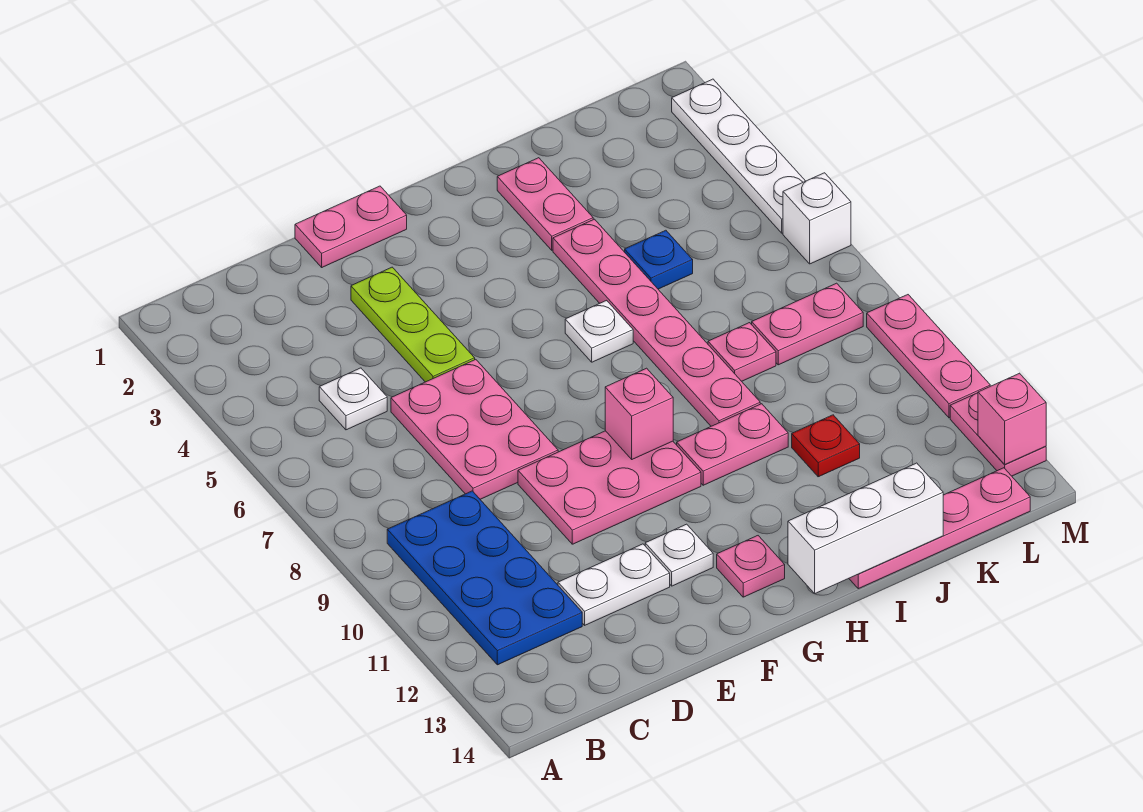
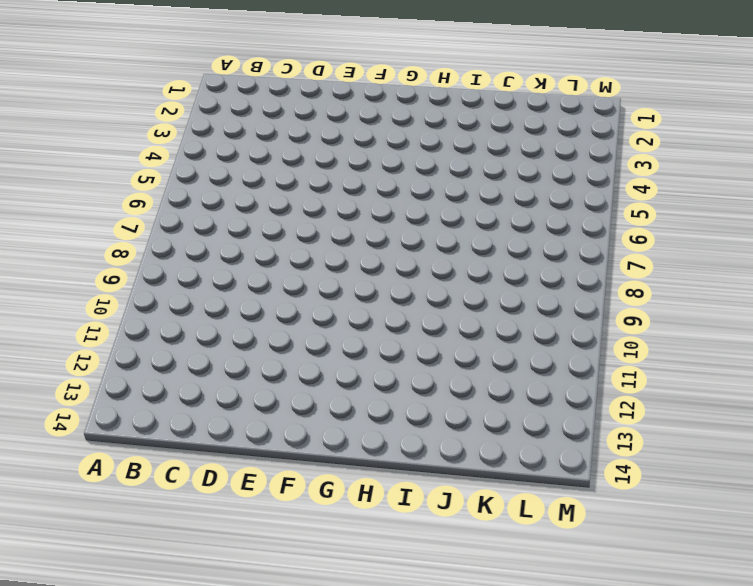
none -> blue plate B9:C12 level 1
none -> white plate C5 level 1
none -> pink plate D6:E8 level 1

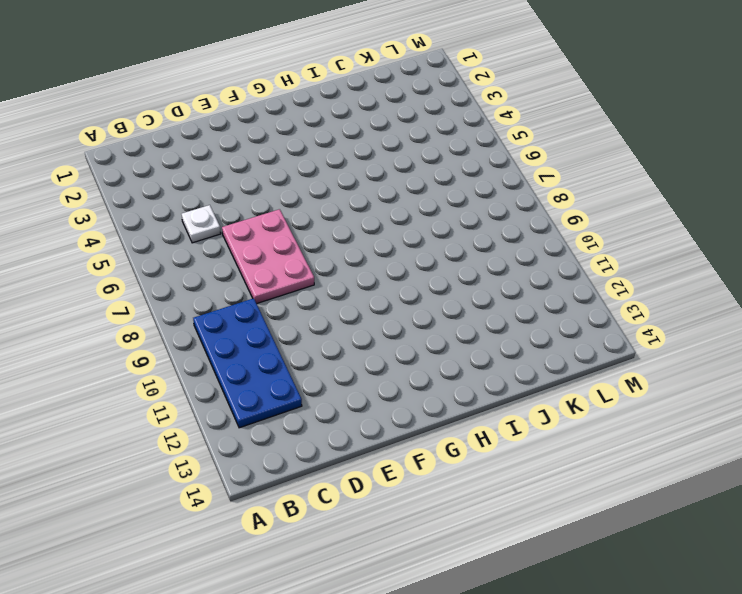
none -> white plate D12:E12 level 1
none -> pink plate E1:F1 level 1
none -> lime plate E3:E5 level 1

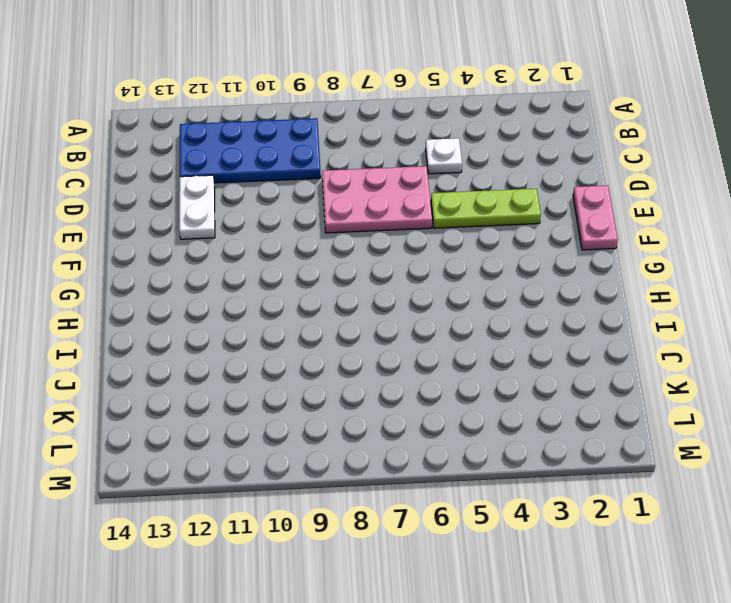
none -> pink plate E9:G10 level 1
none -> white plate F12 level 1
none -> pink plate G13 level 1

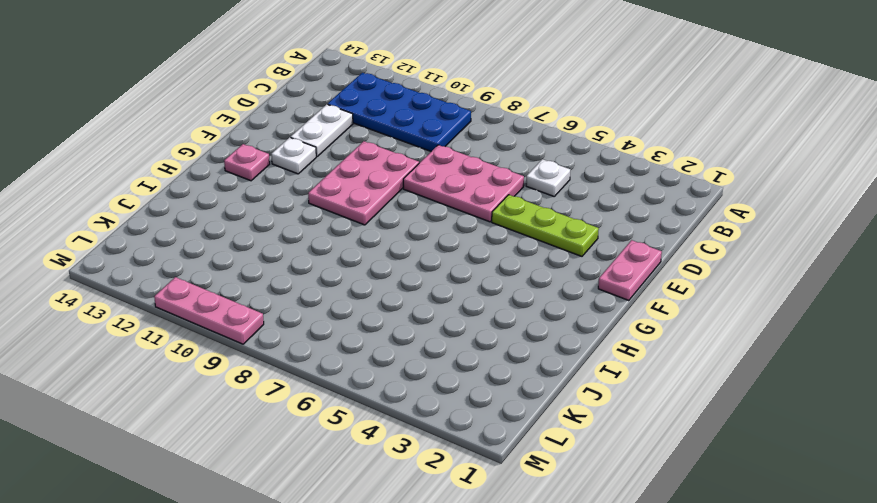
none -> white plate H6 level 1
none -> pink plate H10:I10 level 1
none -> pink plate I2:I3 level 1

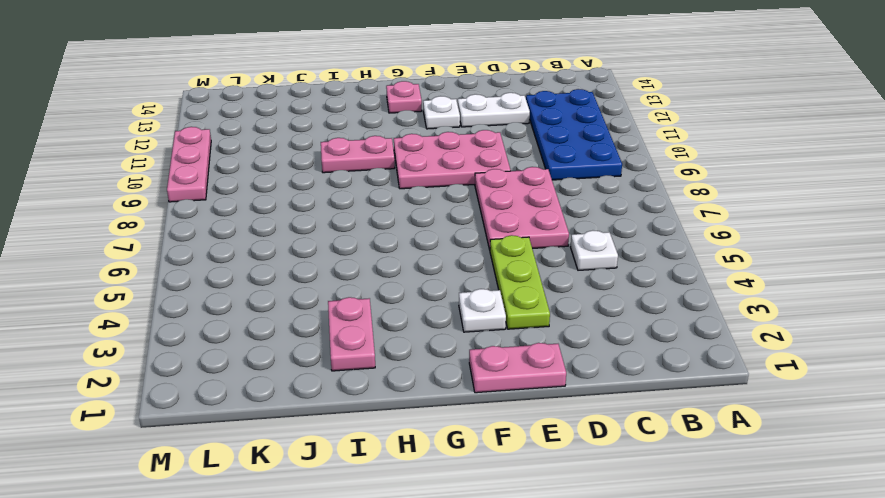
white plate F3 level 1 -> white plate H6 level 1
none -> pink plate I4:I9 level 1
none -> pink plate I14:L14 level 1
none -> blue plate J5 level 1

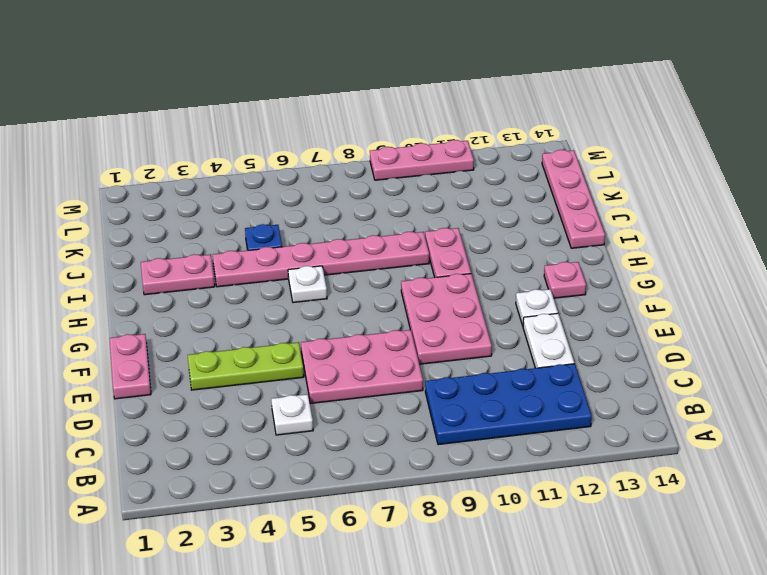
none -> pink plate J8 level 1
none -> red plate J11 level 1
none -> pink plate K8:L8 level 1

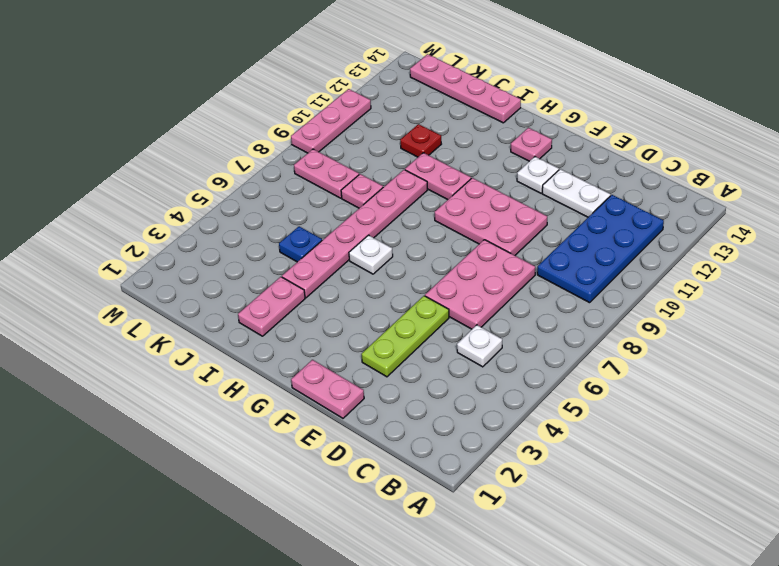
none -> white plate M2:M5 level 1
none -> white brick M6 level 1
none -> pink plate M12:M13 level 1

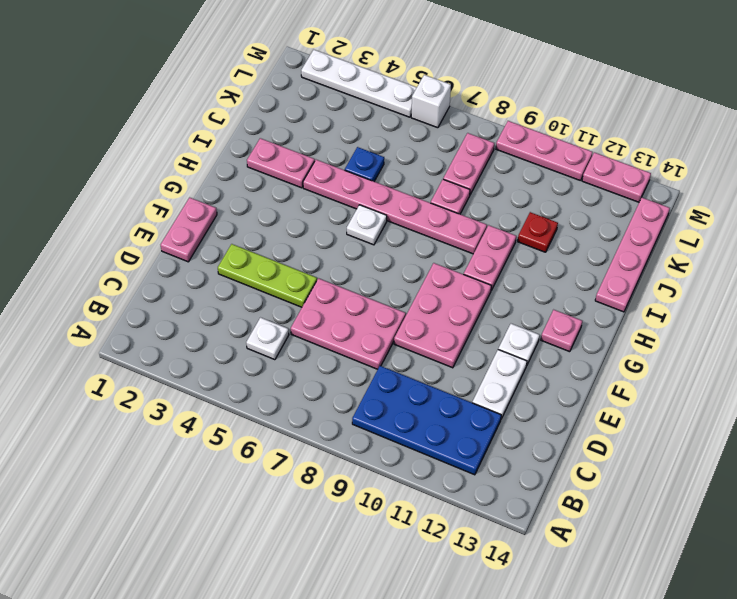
none -> pink brick G9 level 2
none -> white brick H14:J14 level 2
none -> pink brick M13 level 2

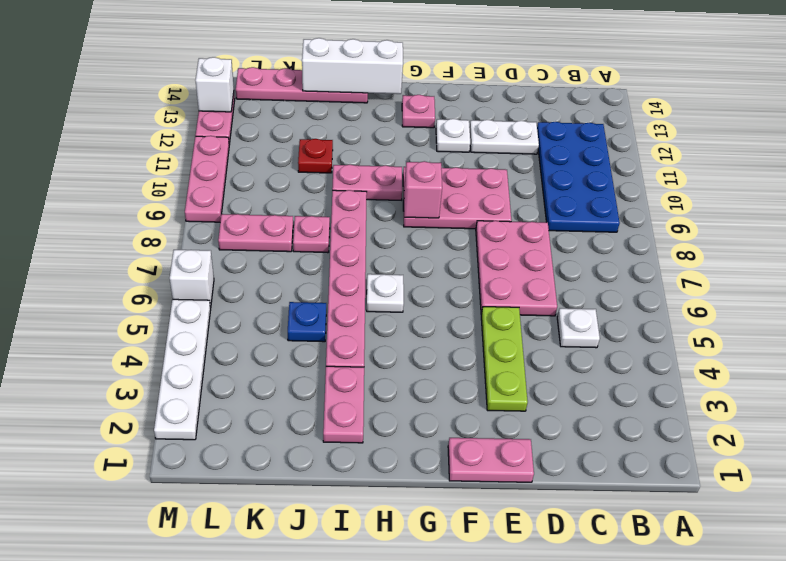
white brick M13 level 2 -> pink brick M13 level 2

